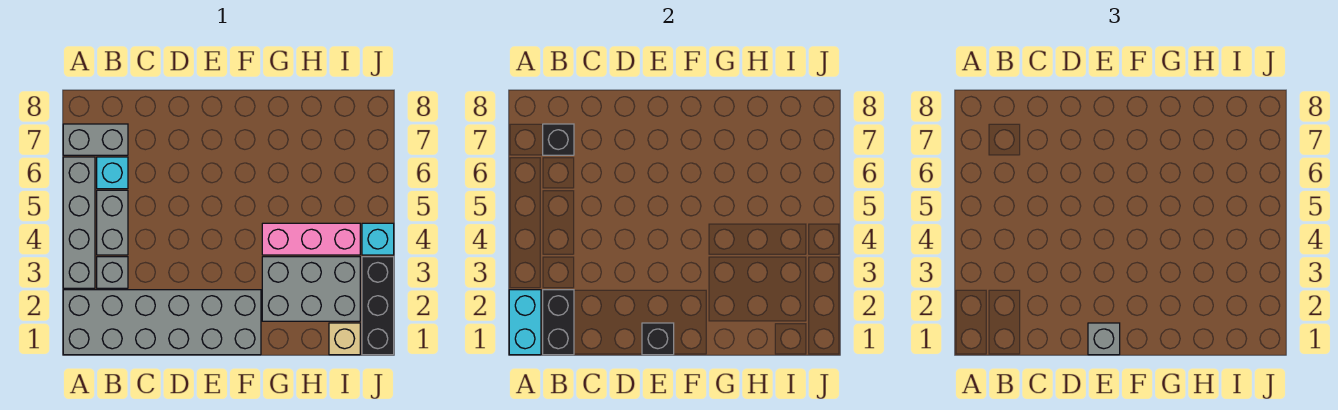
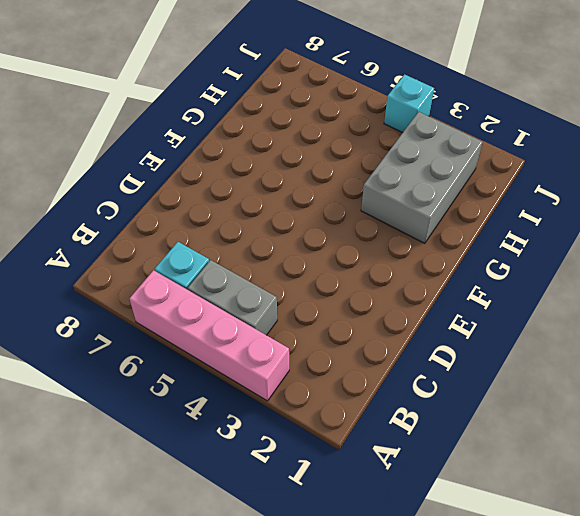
pink brick A3:A6 level 1 -> grey brick A3:A6 level 1
none -> grey brick A1:F2 level 1
none -> grey brick A7:B7 level 1
none -> grey brick B3 level 1

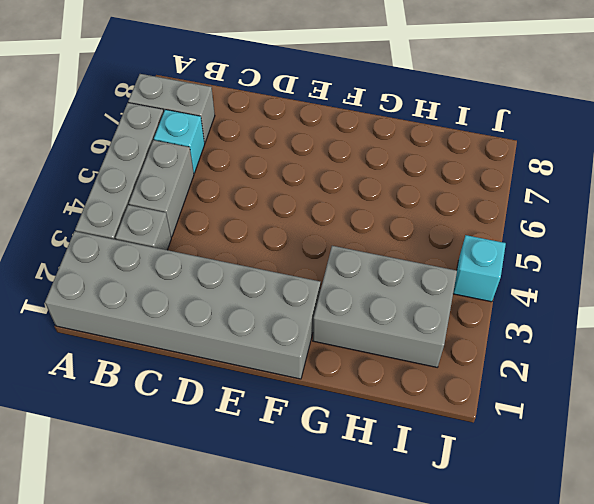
none -> pink brick G4:I4 level 1
none -> tan brick I1 level 1
none -> black brick J1:J3 level 1

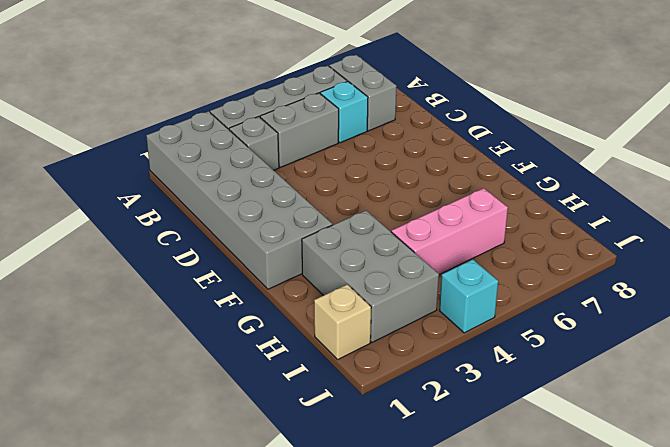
pink brick H4:H6 level 1 -> pink brick G4:I4 level 1
none -> black brick J1:J3 level 1
none -> cyan brick A1:A2 level 2
none -> black brick B1:B2 level 2

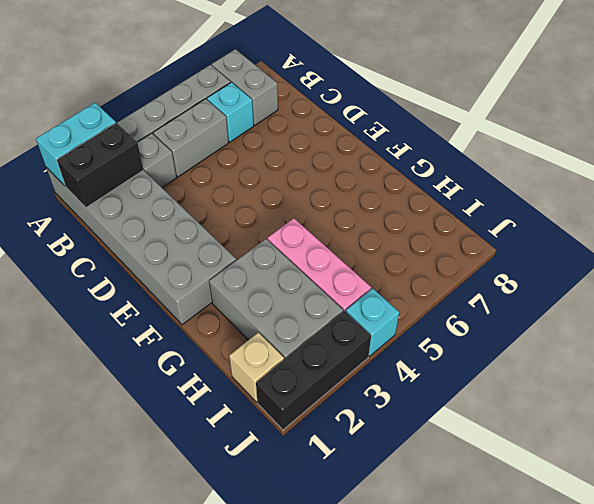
none -> black brick B7 level 2
none -> black brick E1 level 2
none -> grey brick E1 level 3

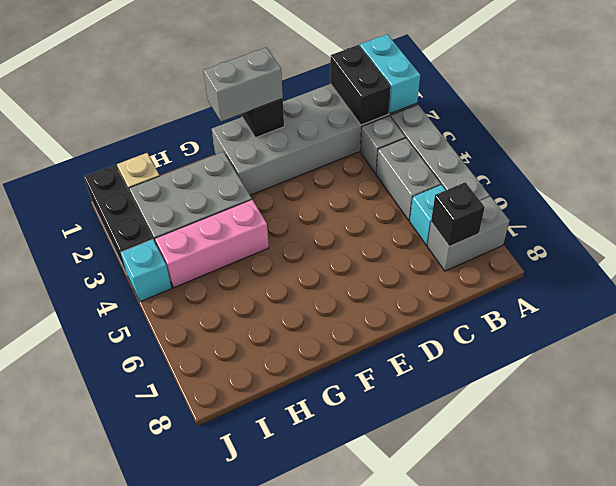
grey brick E1:F1 level 3 -> grey brick E1 level 3

